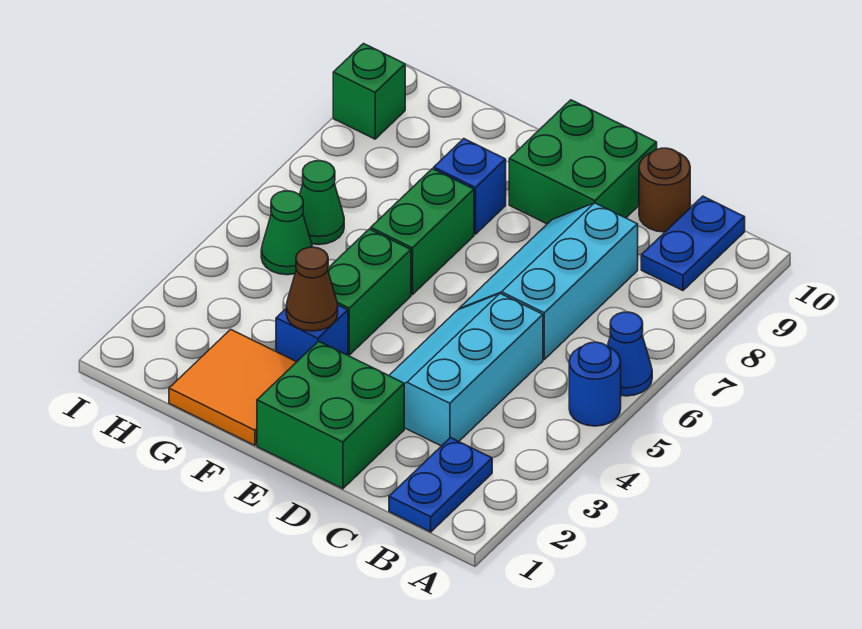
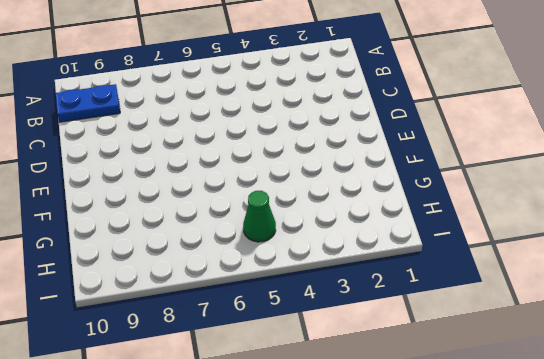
none -> blue round brick A5 level 1
none -> blue cone A6 level 1
none -> blue plate B1:B2 level 1

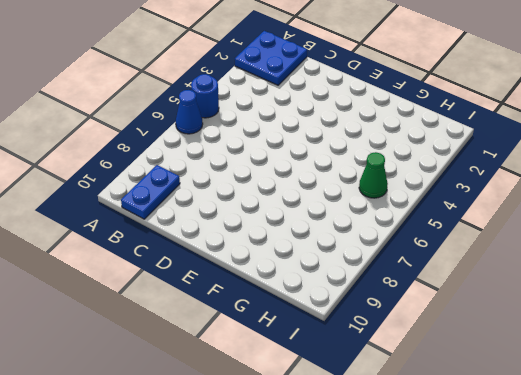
blue plate A1:B2 level 1 -> blue plate B1:B2 level 1
none -> cyan slope C3:D5 level 1 top C
none -> cyan slope C6:D8 level 1 top C
none -> brown round brick C10 level 1

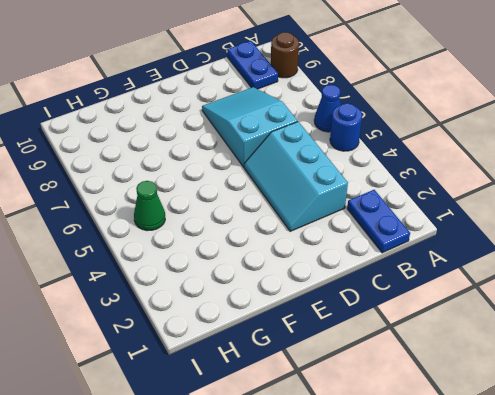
brown round brick A9 level 1 -> brown round brick C10 level 1
cyan slope C6:D8 level 1 top 6 -> cyan slope C6:D8 level 1 top C
none -> green brick D1:E2 level 1
none -> green brick D9:E10 level 1
none -> orange tile F1:G2 level 1

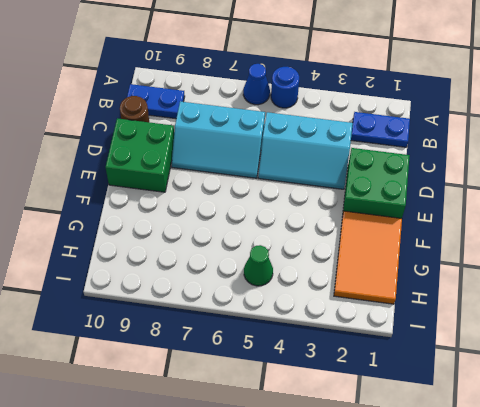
orange tile F1:H2 level 1 -> orange tile F1:G2 level 1
none -> blue brick F3 level 1
none -> green brick F4:F5 level 1
none -> green brick F6:F7 level 1

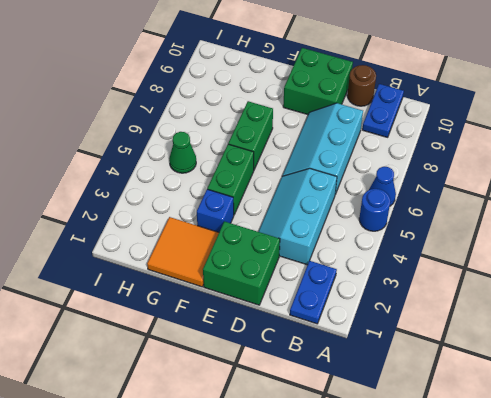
none -> blue brick F8 level 1
none -> green cone H6 level 1
none -> green brick I9 level 1

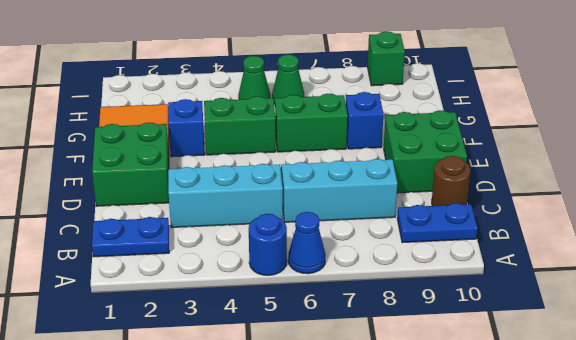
none -> brown cone F3 level 2

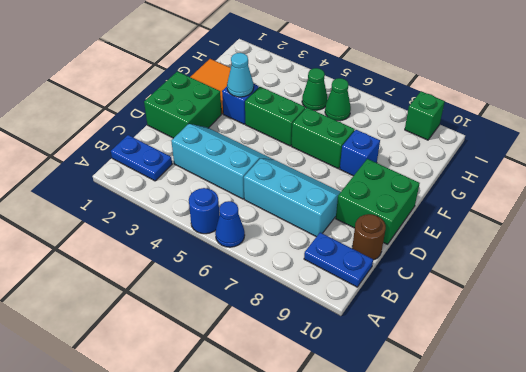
cyan cone F3 level 2 -> brown cone F3 level 2

